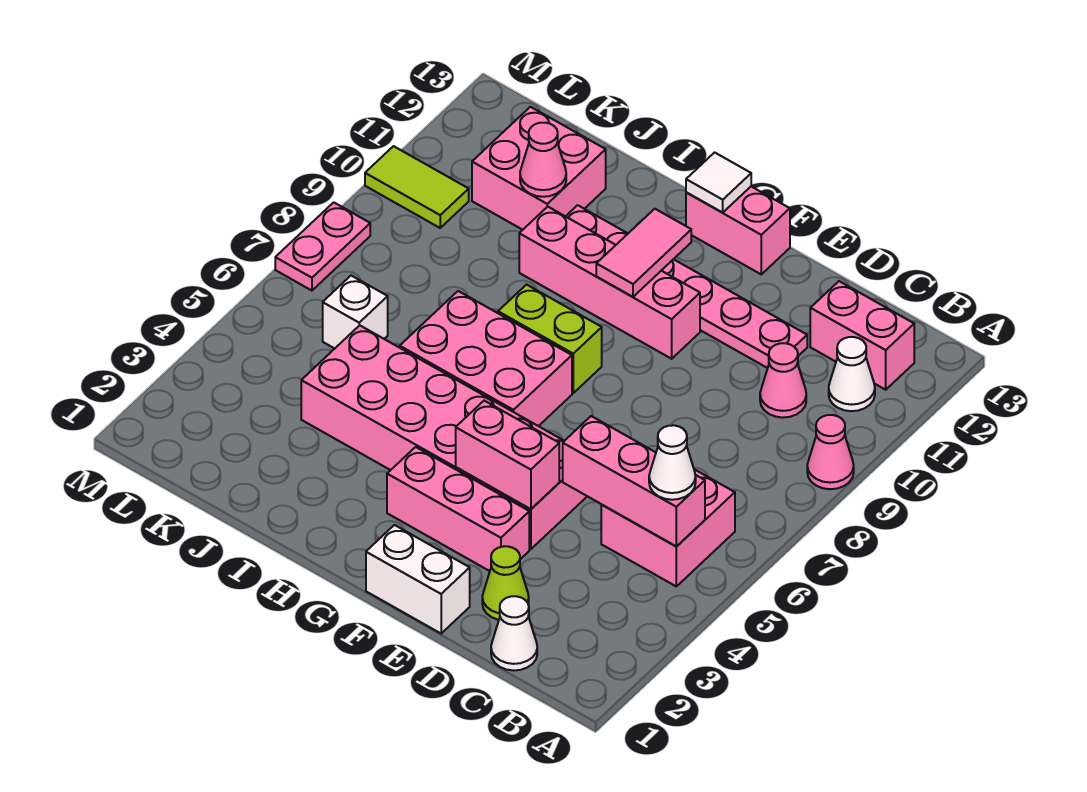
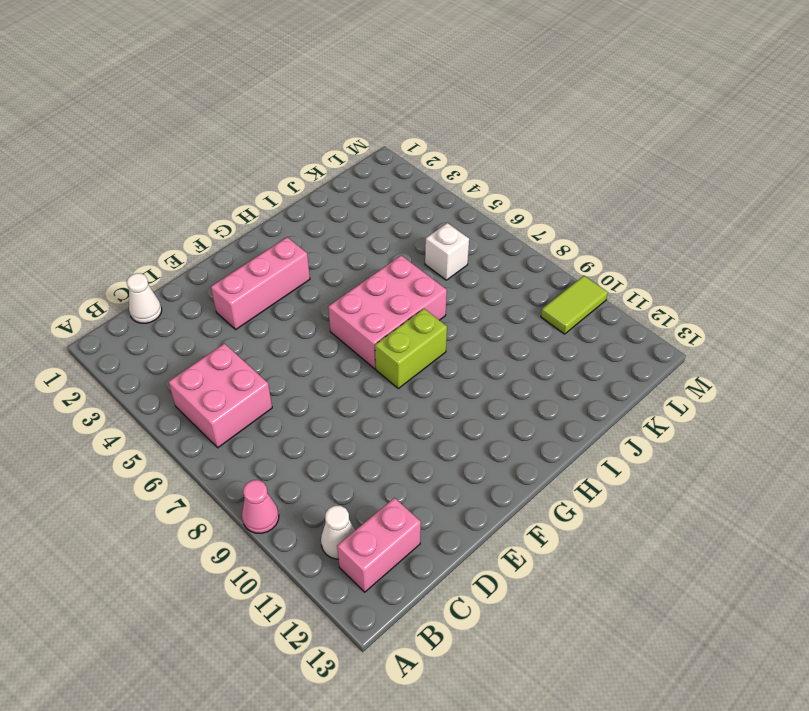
none -> pink cone C10 level 1
none -> lime cone D2 level 1
none -> pink plate D11:I11 level 1

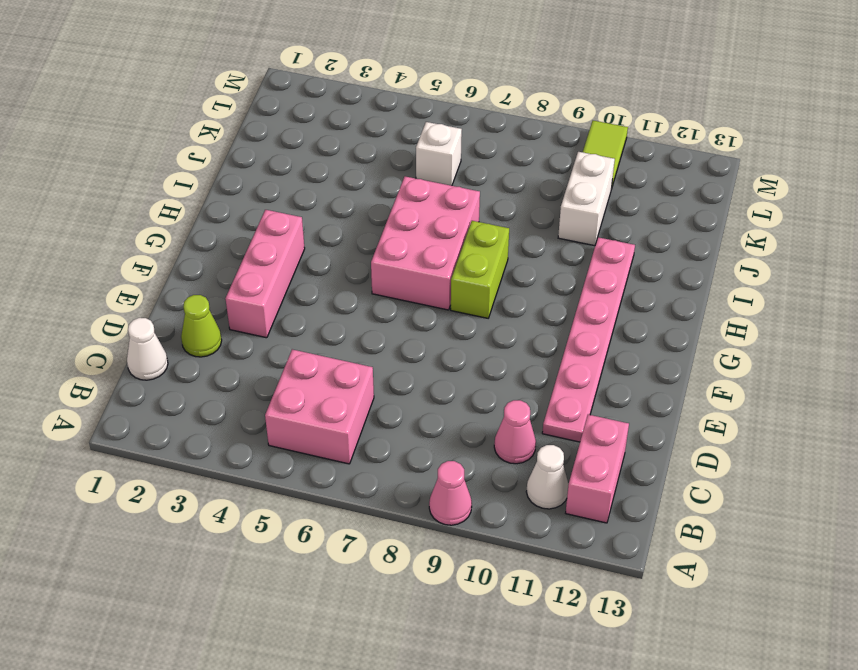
white brick J10:K10 level 1 -> white brick E1:F1 level 1
none -> pink brick E4:J5 level 1
none -> pink brick F10:I10 level 1
none -> pink brick F13:G13 level 1

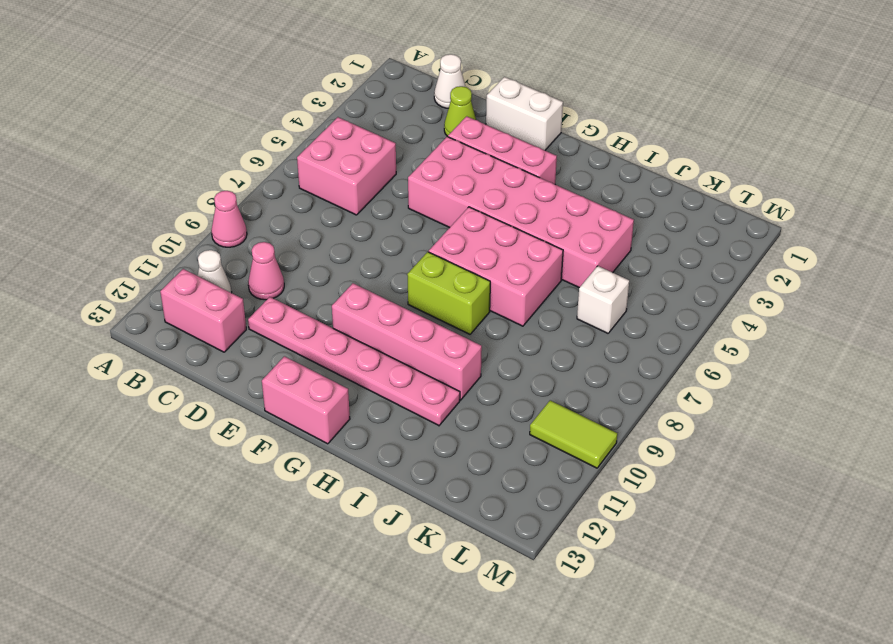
none -> pink brick J11:K12 level 1
none -> pink plate M7:M8 level 1
none -> pink brick B5:D5 level 2

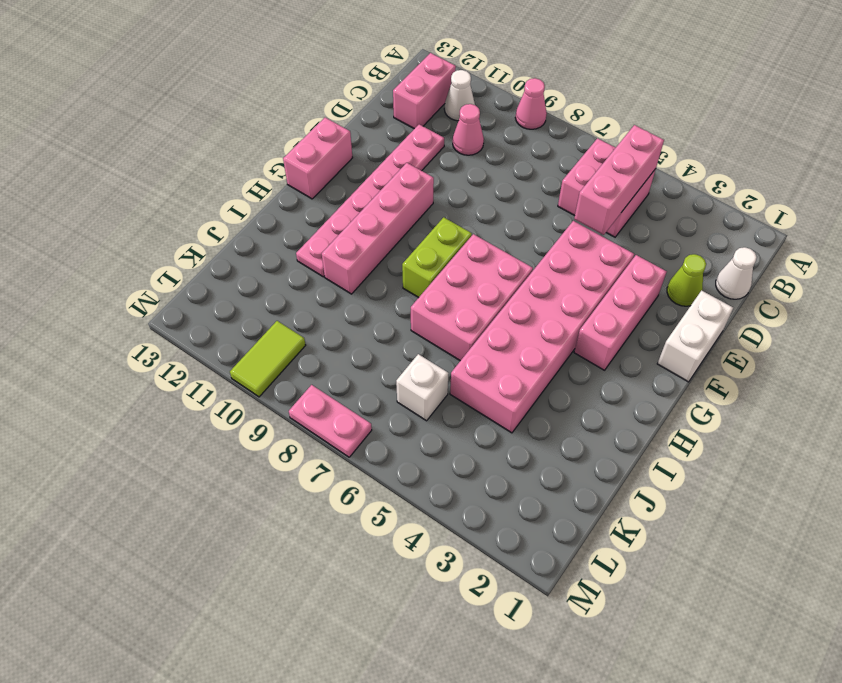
none -> pink brick J11:K12 level 1
none -> pink brick E4:F4 level 2
none -> pink tile G10:G11 level 2

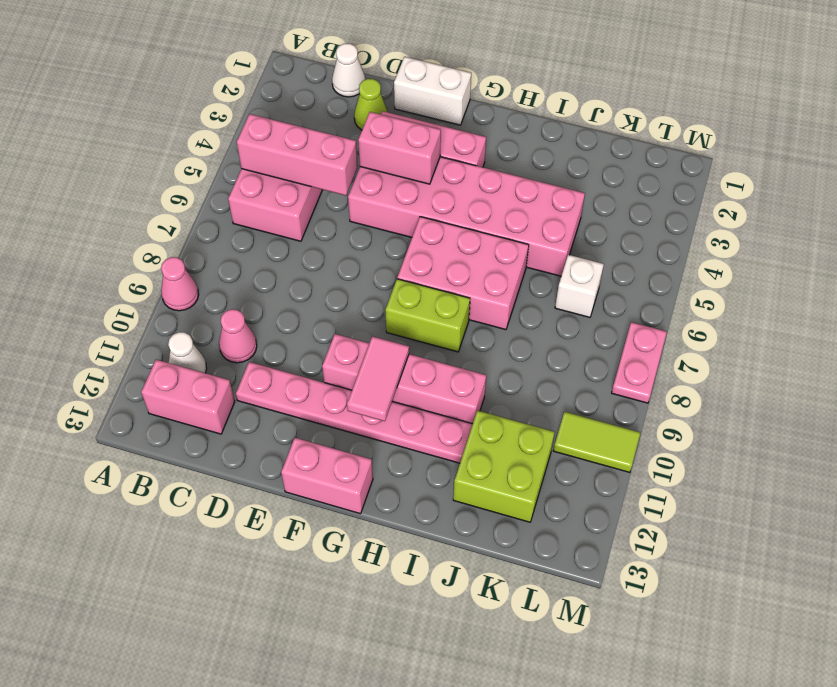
lime brick J11:K12 level 1 -> pink brick J11:K12 level 1
none -> white tile G13 level 2
none -> pink cone J11 level 2
none -> white cone B5 level 3

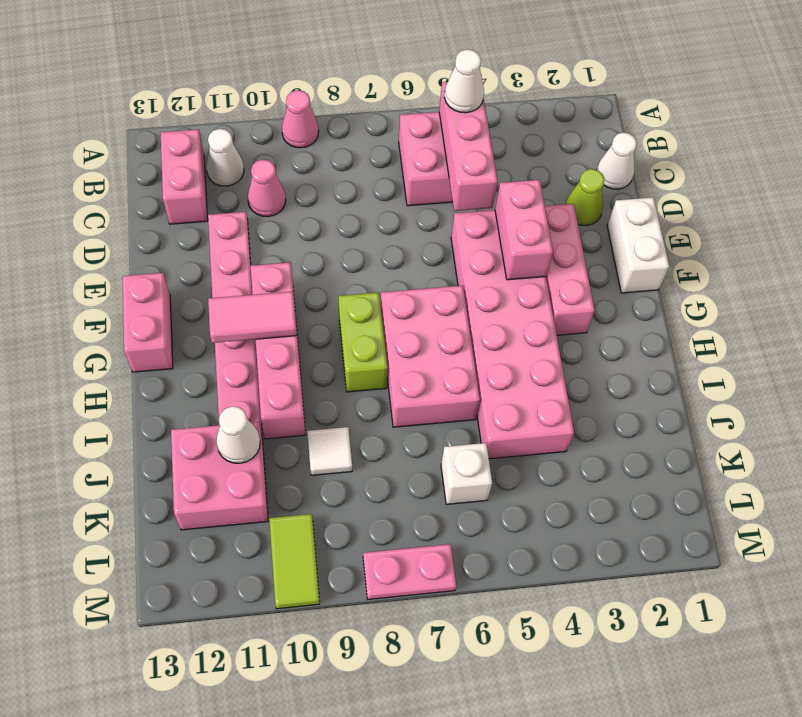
white tile J9 level 1 -> white tile G13 level 2
white cone J11 level 2 -> pink cone J11 level 2

